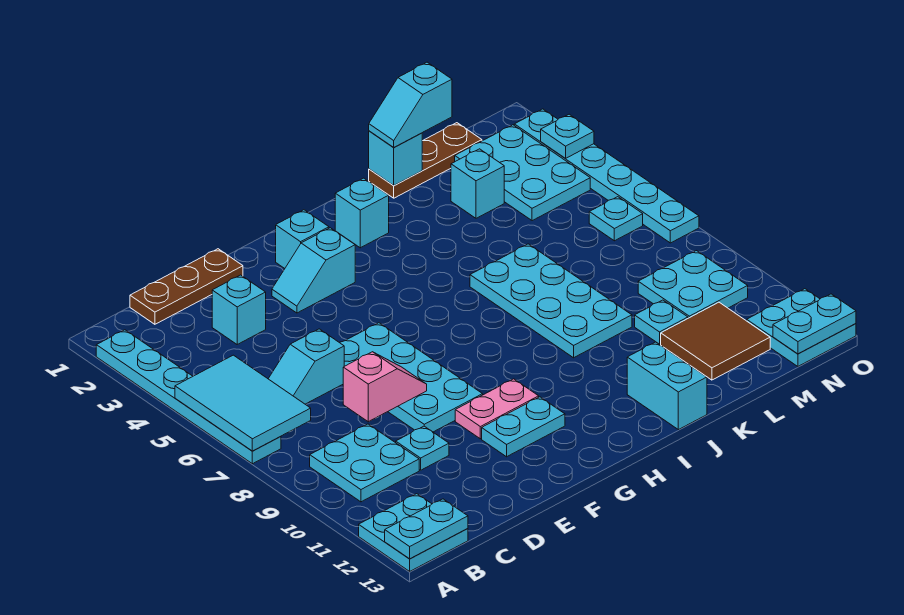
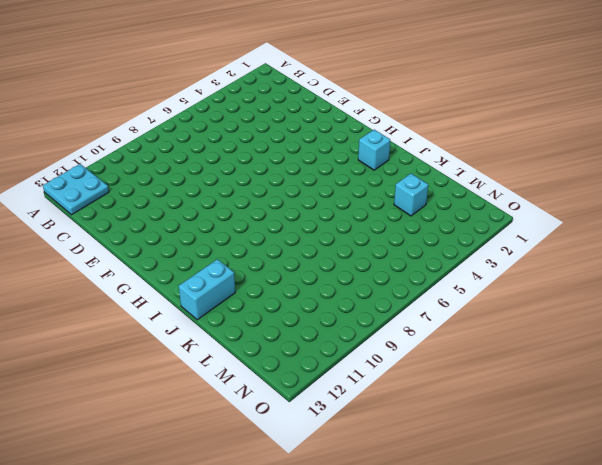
none -> cyan plate A2:A7 level 1
none -> cyan plate B9:C10 level 1
none -> brown plate C1:E1 level 1
none -> cyan slope C6:D6 level 1 top D

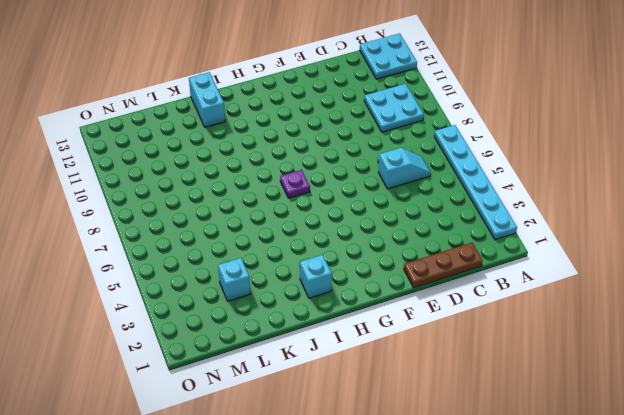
purple plate H7 level 1 -> none
none -> cyan brick D3 level 1
none -> cyan plate D10 level 1
none -> cyan plate E6:F9 level 1
none -> cyan slope F3:G3 level 1 top G

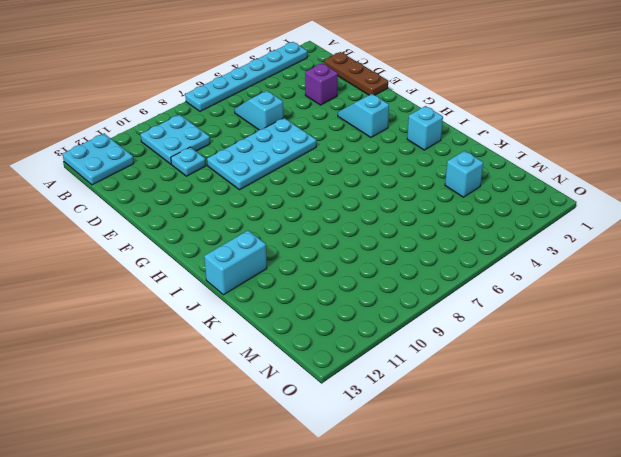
purple brick D3 level 1 -> cyan brick D3 level 1
none -> pink plate F10:G10 level 1
none -> cyan plate F11:G11 level 1
none -> cyan brick G2 level 1
none -> cyan plate J6:K9 level 1

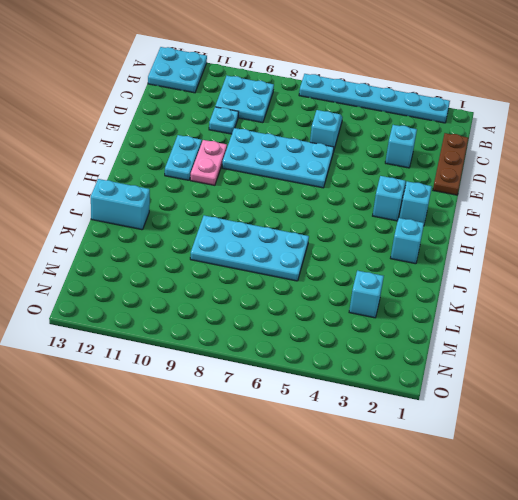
none -> brown plate K1:M1 level 1
none -> cyan plate L10 level 1
none -> brown tile L11:M12 level 1
none -> cyan plate M2:N4 level 1

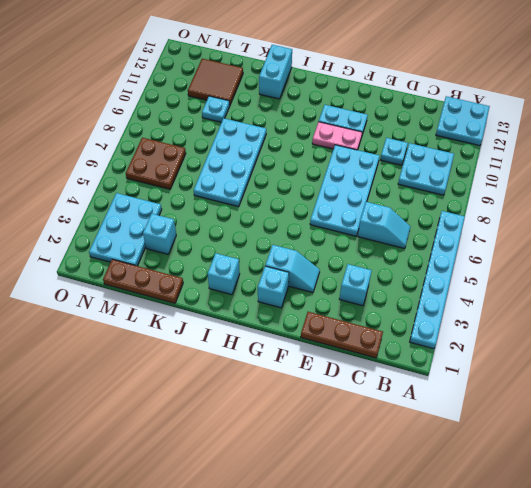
brown plate M6:N7 level 1 -> cyan plate N6 level 1
none -> cyan plate M9:N10 level 1
none -> cyan plate N12:O13 level 1
none -> cyan plate O2:O7 level 1
none -> cyan tile A5:B7 level 2

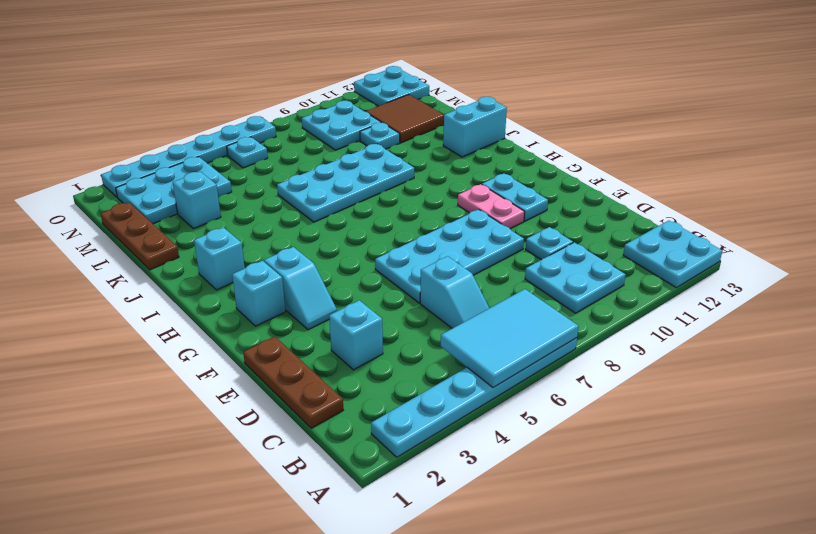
none -> cyan plate A13:B13 level 2
none -> pink slope D8:E8 level 2 top D
none -> cyan brick K1 level 2
none -> cyan plate N13:O13 level 2

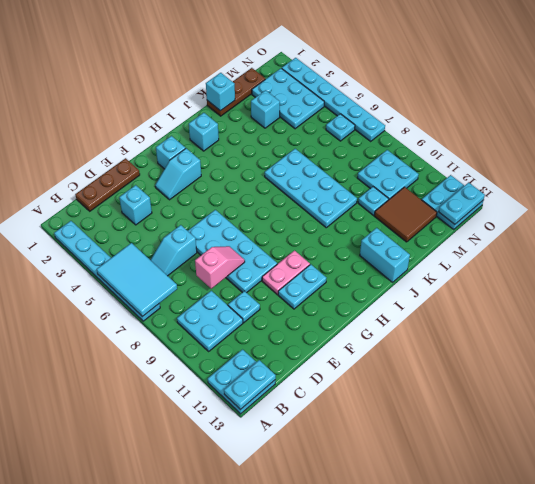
none -> cyan plate O3 level 2
none -> cyan slope K1:L1 level 3 top L

